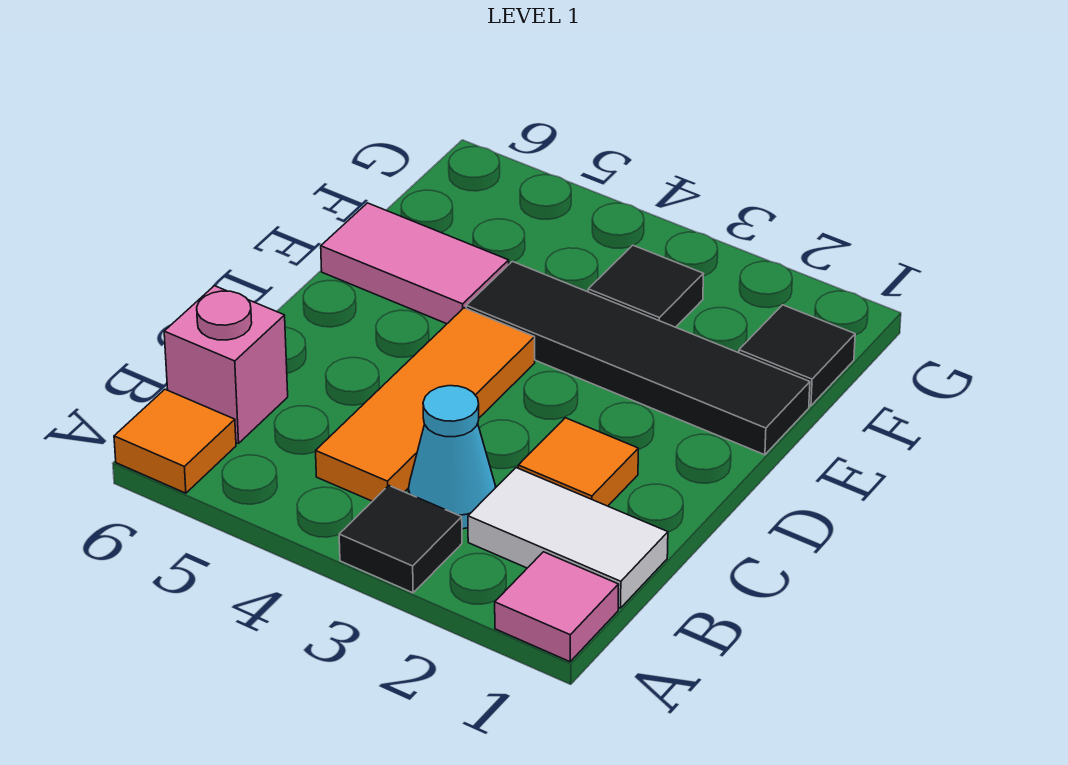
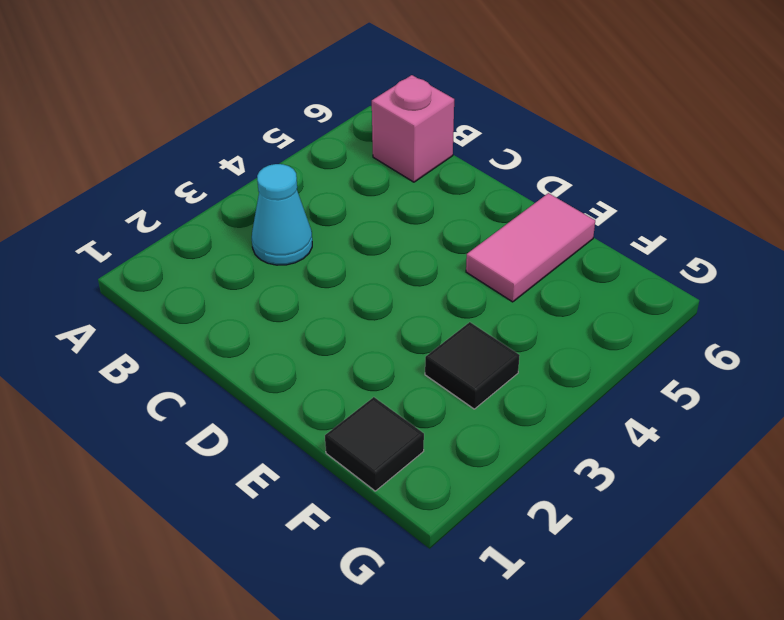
none -> pink tile A1 level 1
none -> black tile A3 level 1
none -> orange tile A6 level 1

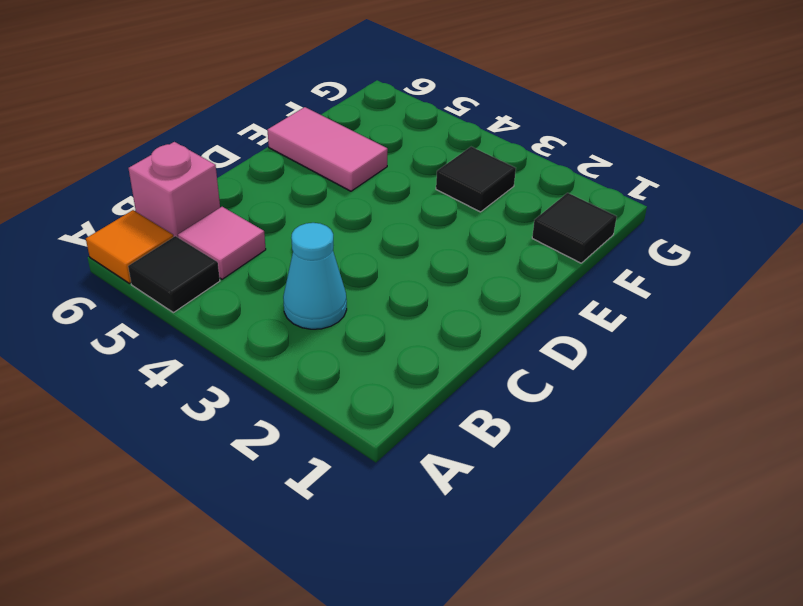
black tile A5 level 1 -> black tile A3 level 1
pink tile B5 level 1 -> pink tile A1 level 1
none -> white tile B1:B2 level 1
none -> orange tile B4:D4 level 1
none -> orange tile C2 level 1

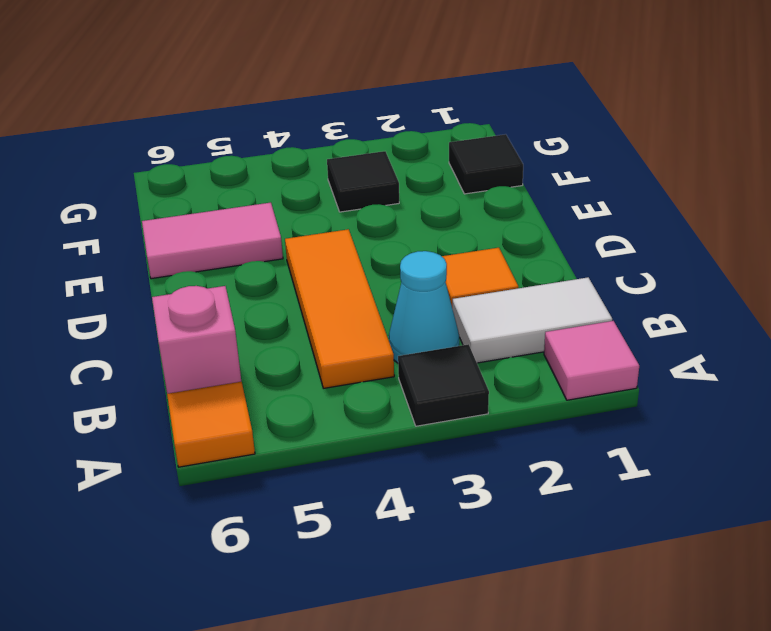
none -> black tile E1:E4 level 1

